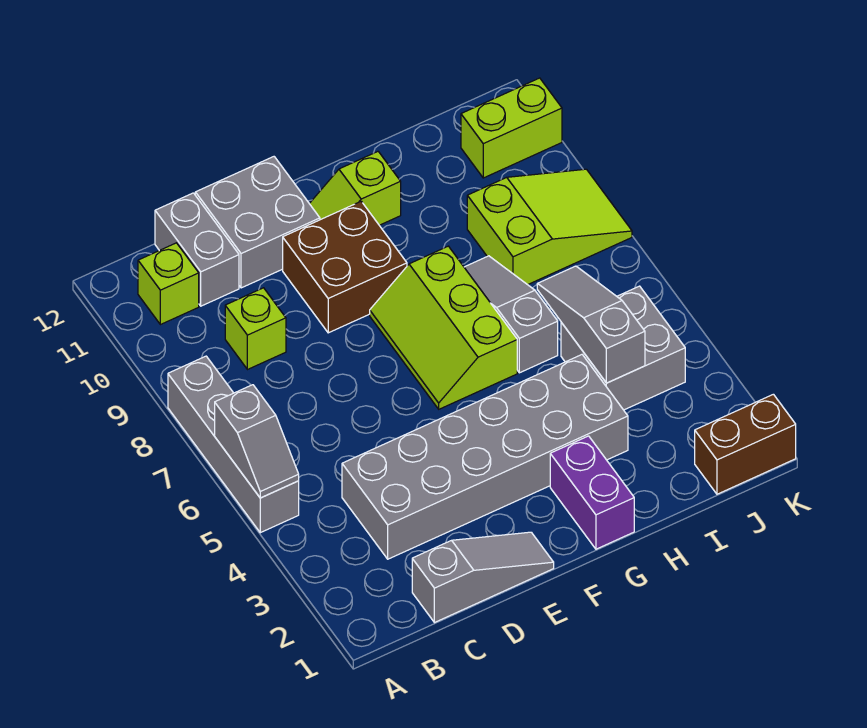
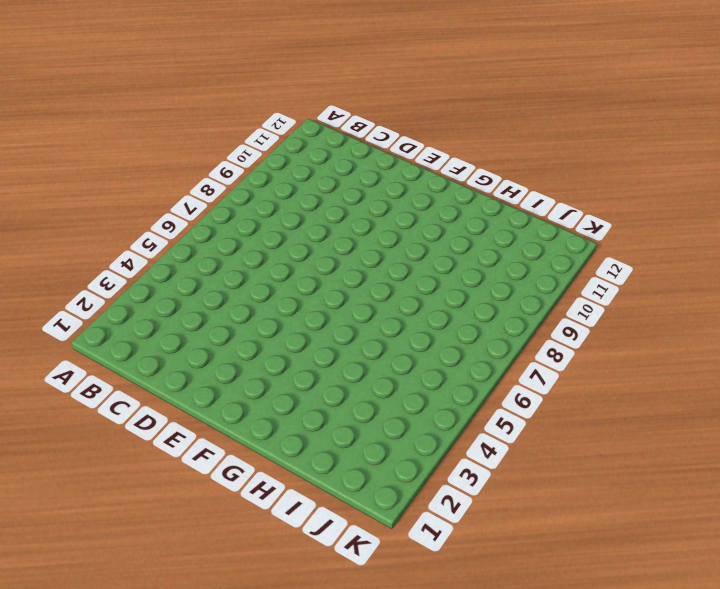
none -> grey brick A5:A8 level 1
none -> lime brick B11 level 1
none -> grey slope C1:E1 level 1 top C

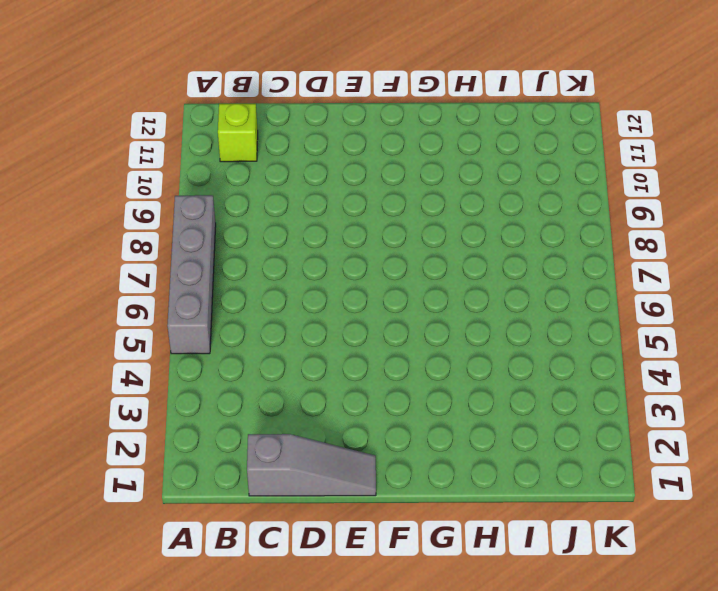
none -> grey brick C3:H4 level 1
none -> lime brick C9 level 1
none -> grey brick C11:C12 level 1

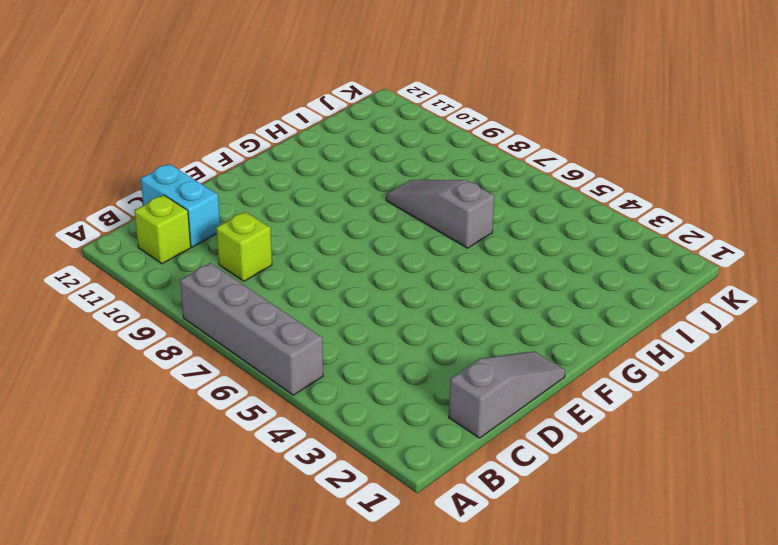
cyan brick C11:C12 level 1 -> grey brick C11:C12 level 1
none -> grey brick C3:H4 level 1
none -> grey brick D11:E12 level 1
none -> brown brick E9:F10 level 1

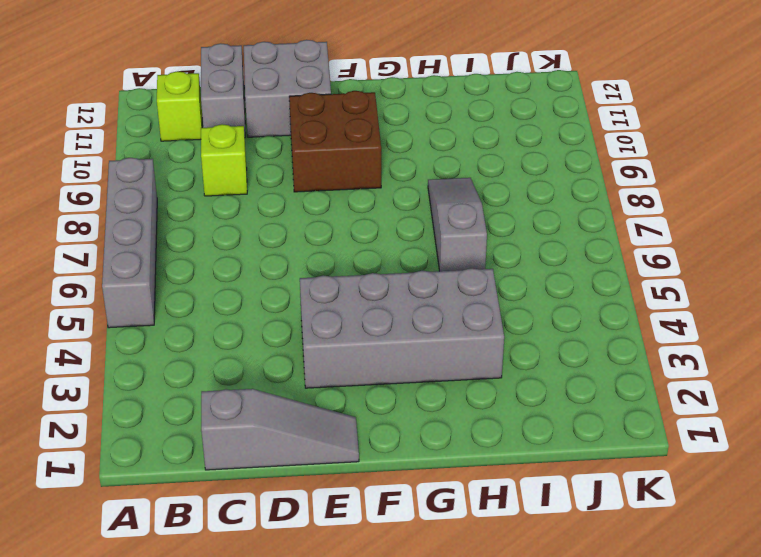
grey brick E3:H4 level 1 -> grey brick C3:H4 level 1
none -> lime slope F6:G8 level 1 top G
none -> lime slope F11:G11 level 1 top G
none -> purple brick G1:G2 level 1

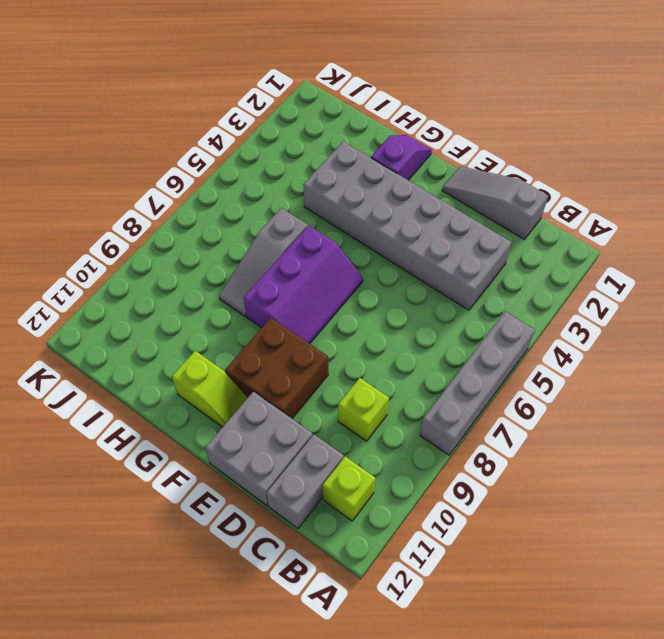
purple slope F6:G8 level 1 top G -> lime slope F6:G8 level 1 top G
purple slope G1:G2 level 1 top 2 -> purple brick G1:G2 level 1
none -> grey brick I4:J5 level 1
none -> lime slope I8:K9 level 1 top I
none -> brown brick J1:K1 level 1

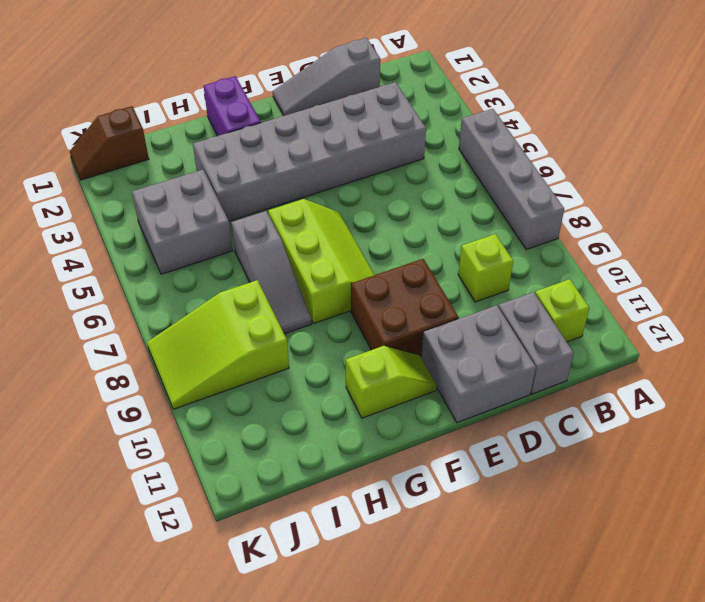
brown slope J1:K1 level 1 top J -> brown brick J1:K1 level 1
none -> lime brick J11:K11 level 1
none -> grey slope A5:A6 level 2 top 6
none -> grey slope I4:I6 level 2 top 4

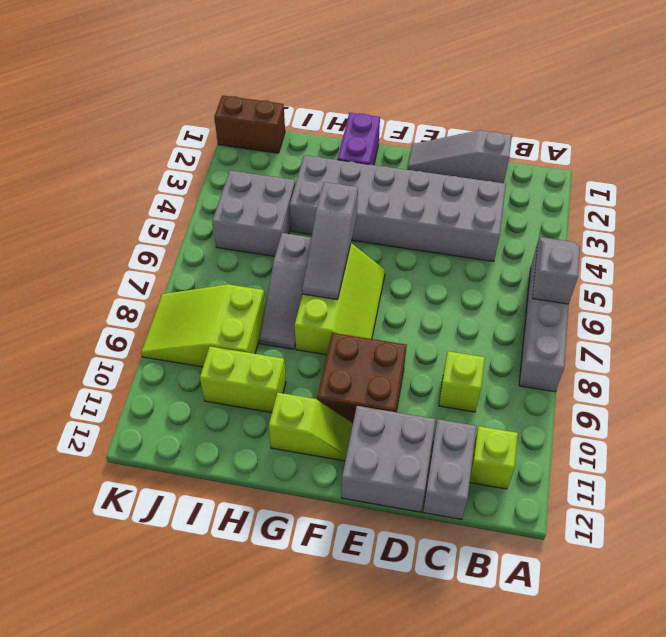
grey slope G5:G7 level 2 top 5 -> grey slope I4:I6 level 2 top 4
lime brick H10:I10 level 1 -> lime brick J11:K11 level 1

